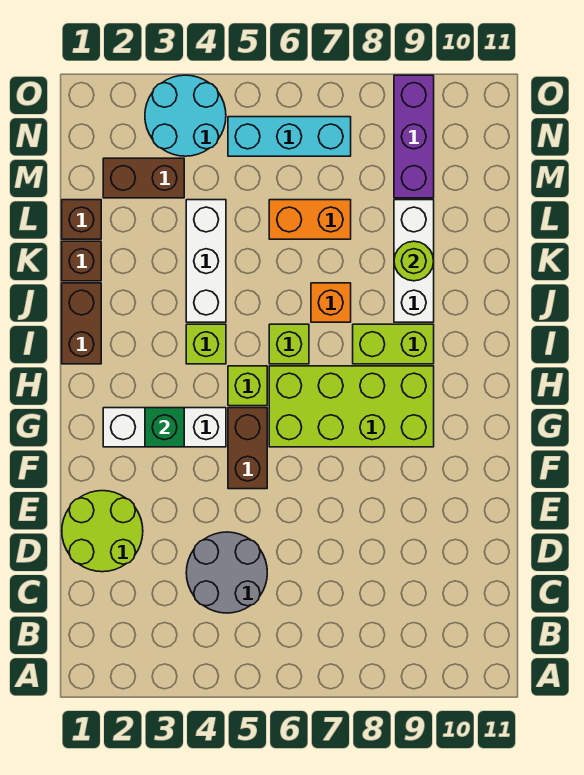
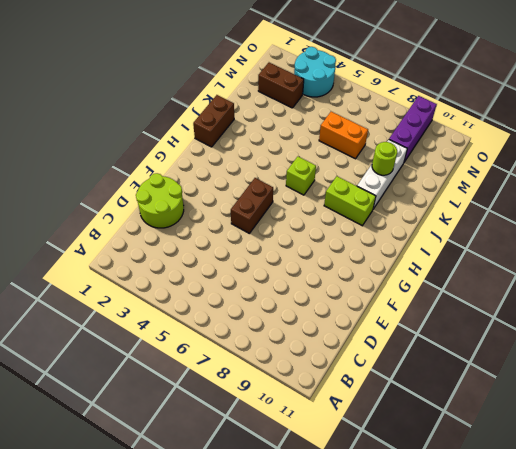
none -> grey round brick C4:D5 level 1
none -> white brick G2:G4 level 1
none -> lime brick G6:H9 level 1

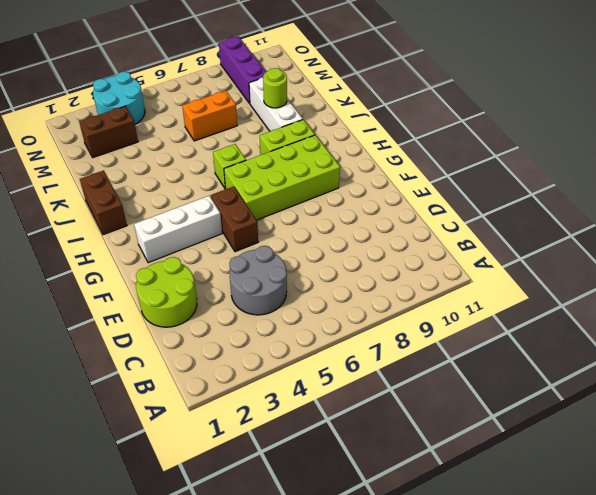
none -> lime brick H5 level 1
none -> lime brick I4 level 1
none -> white brick J4:L4 level 1

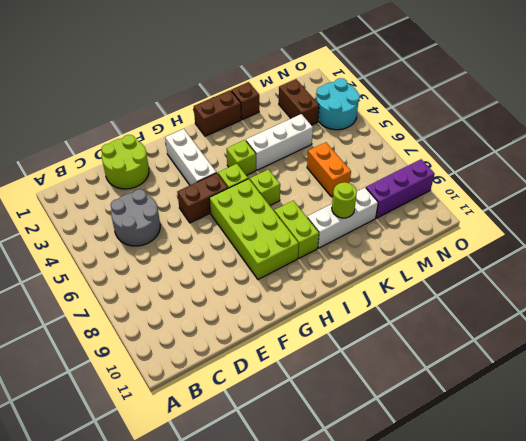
none -> orange brick J7 level 1
none -> brown brick L1 level 1
none -> cyan brick N5:N7 level 1

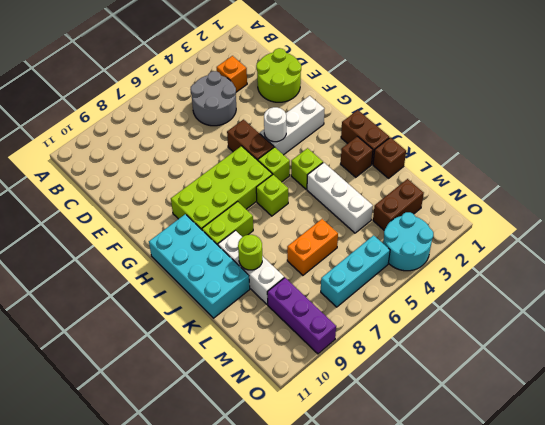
orange brick C3 level 1 -> orange brick J7 level 1
white round brick G4 level 2 -> none
cyan brick H10:K11 level 1 -> none
brown brick J2 level 1 -> brown brick L1 level 1
none -> green brick G3 level 2

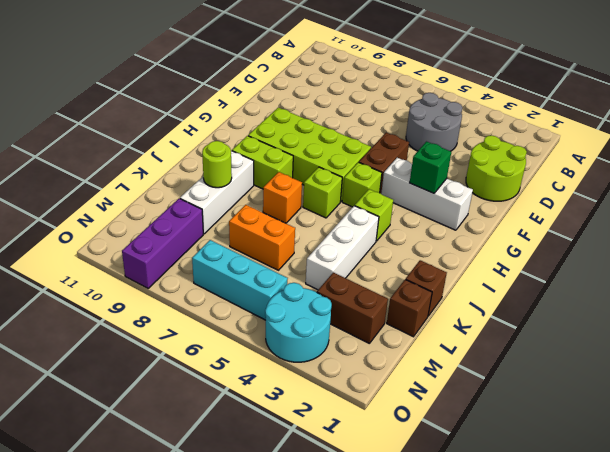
none -> brown brick I1:J1 level 1

